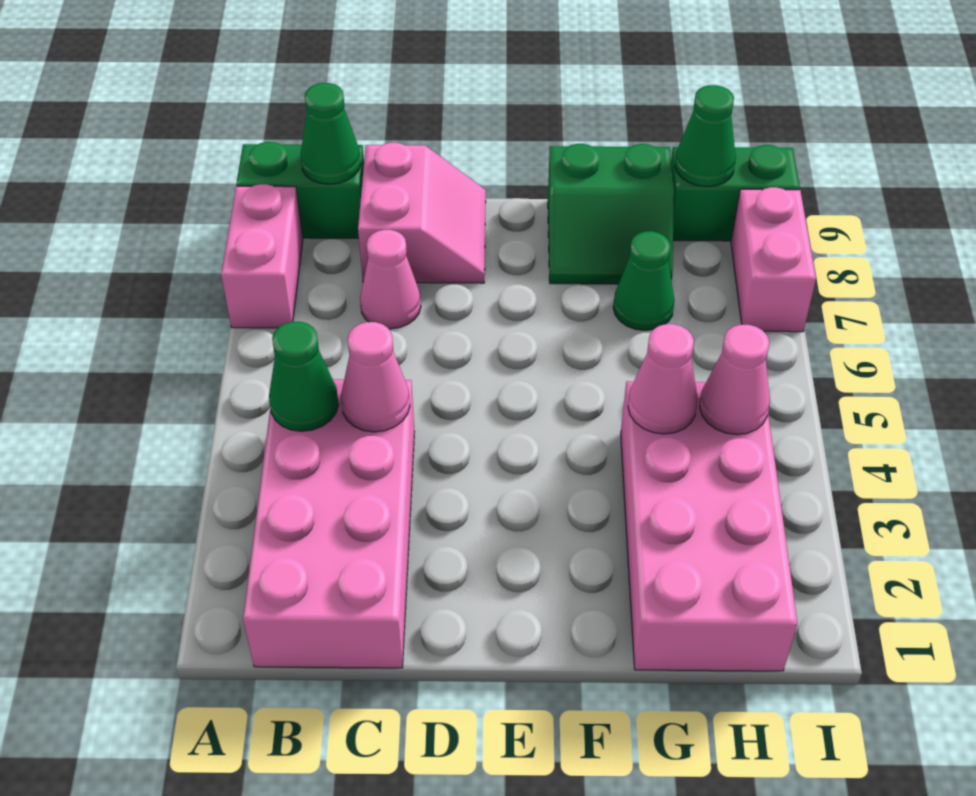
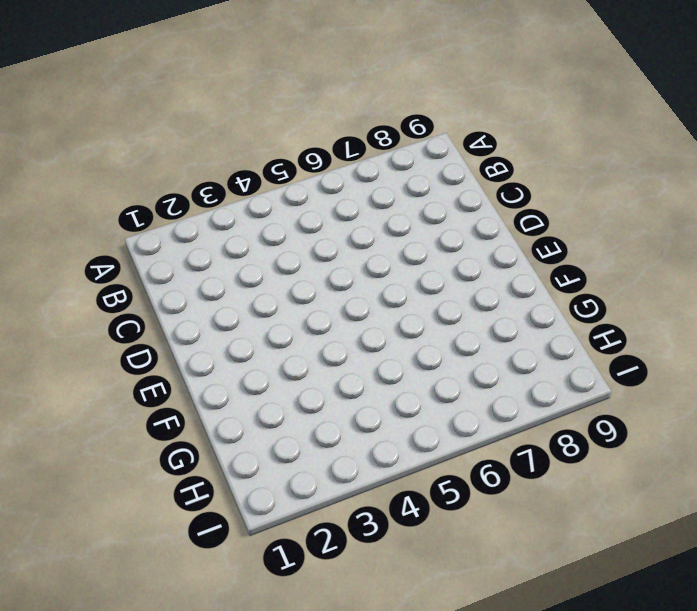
none -> pink brick A7:A8 level 1
none -> green brick A9:B9 level 1
none -> pink brick B1:C4 level 1

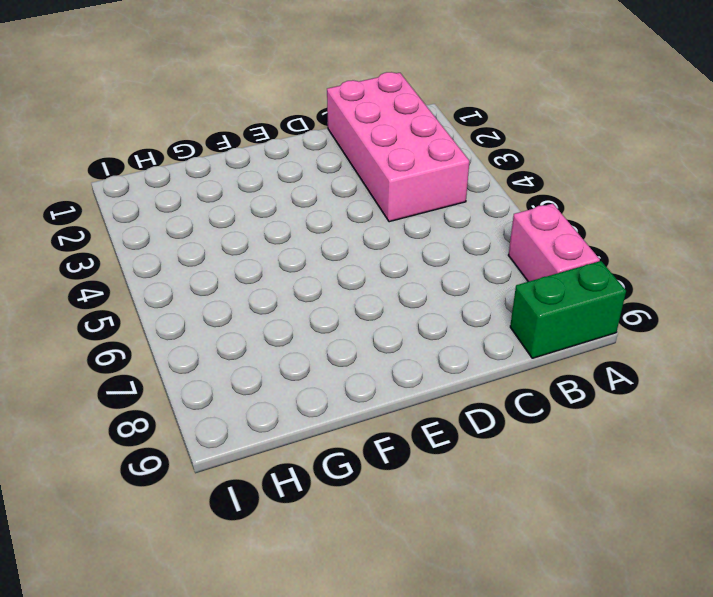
none -> pink cone C7 level 1
none -> pink slope C8:D9 level 1 top C
none -> green slope F8:G9 level 1 top 9

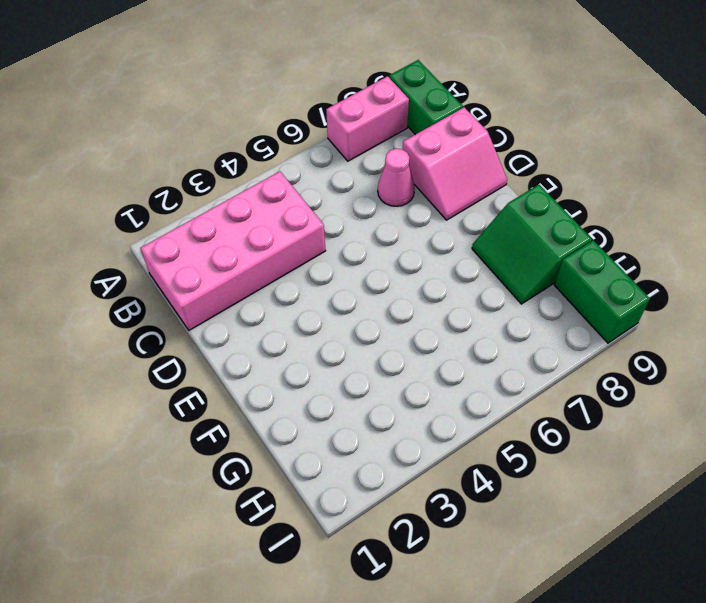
none -> pink brick G1:H4 level 1
none -> green cone G7 level 1
none -> pink brick I7:I8 level 1

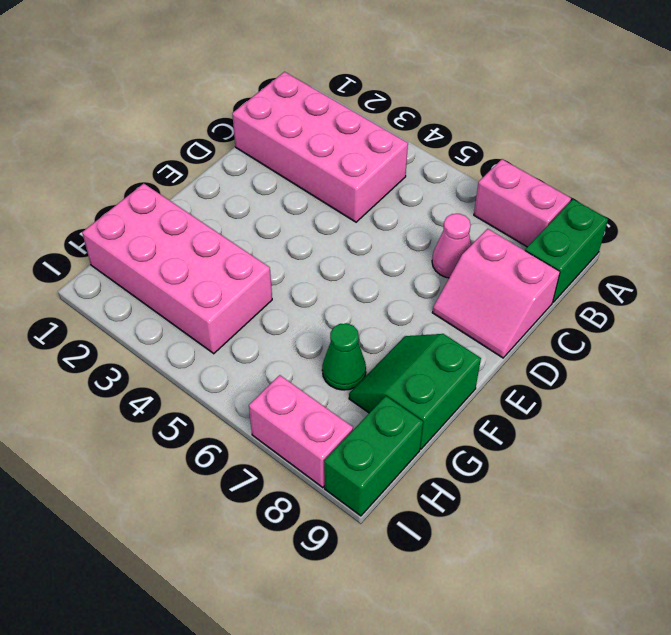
none -> green cone B4 level 2
none -> green cone B9 level 2
none -> pink cone C4 level 2

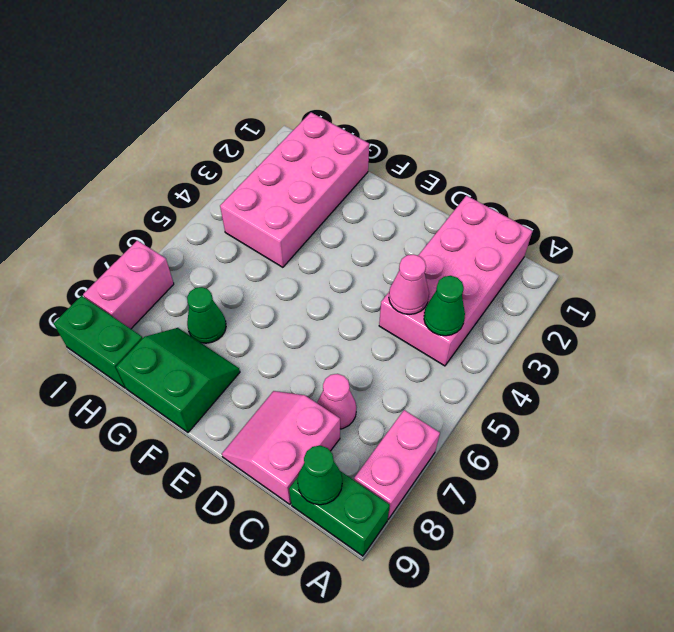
none -> pink cone G4 level 2
none -> pink cone H4 level 2
none -> green cone H9 level 2

